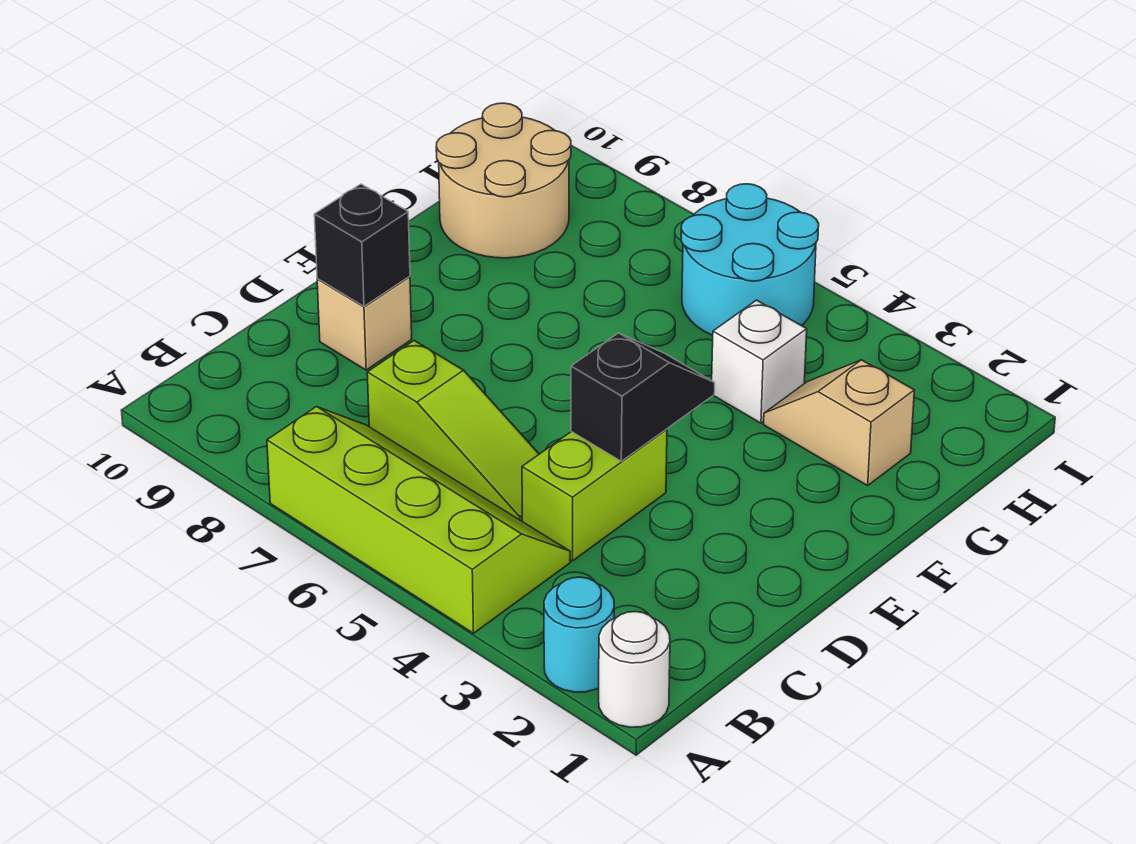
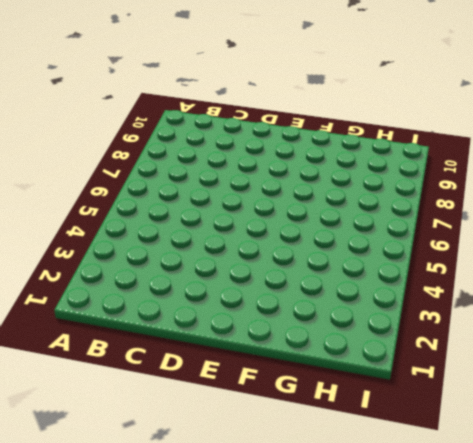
none -> white round brick A1 level 1
none -> cyan round brick A2 level 1
none -> lime slope A4:B7 level 1 top A

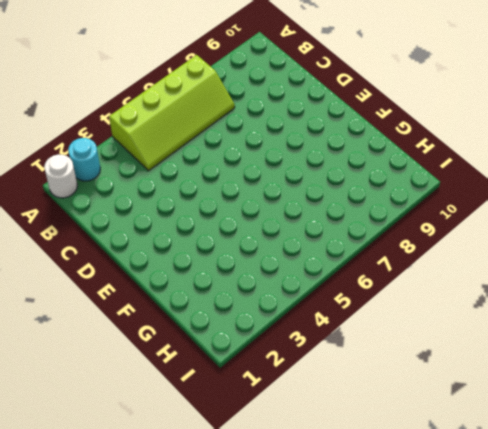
none -> lime brick C4:D4 level 1
none -> lime slope C5:C7 level 1 top 7
none -> tan brick D9 level 1

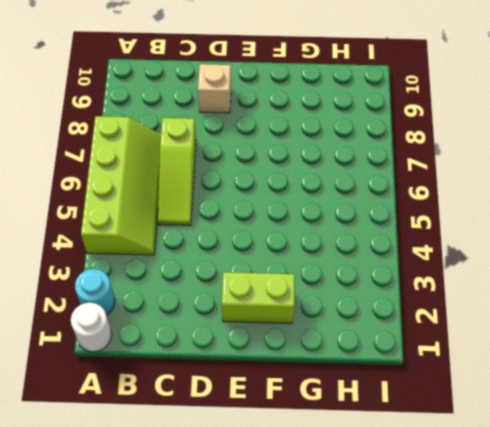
lime brick E2:F2 level 1 -> lime brick C4:D4 level 1
none -> tan slope G2:G3 level 1 top 2
none -> white brick G4 level 1
none -> tan round brick G9:H10 level 1

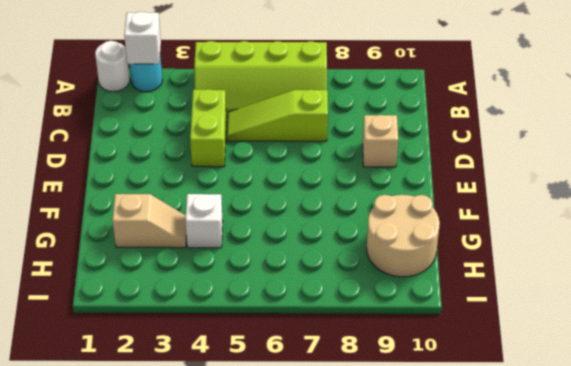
white brick A2 level 2 -> none
none -> cyan round brick H5:I6 level 1
none -> black slope D4:E4 level 2 top D
none -> black brick D9 level 2

